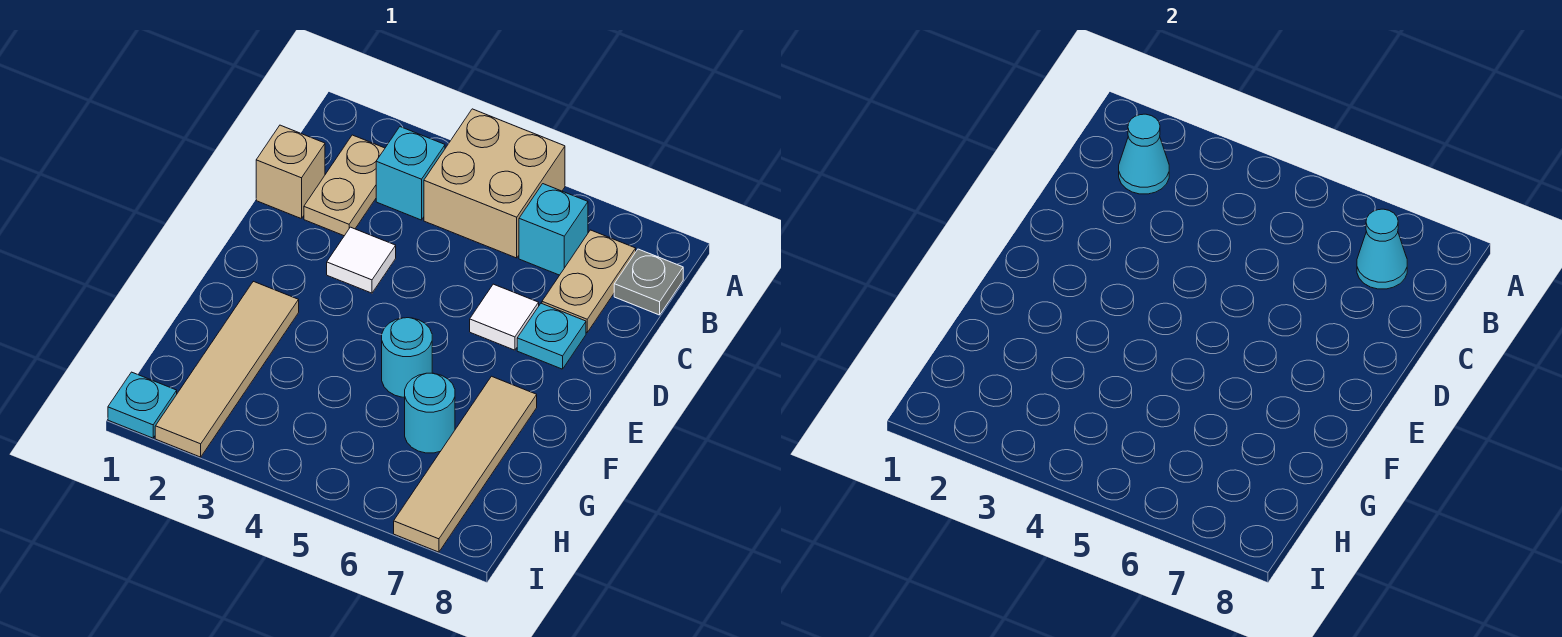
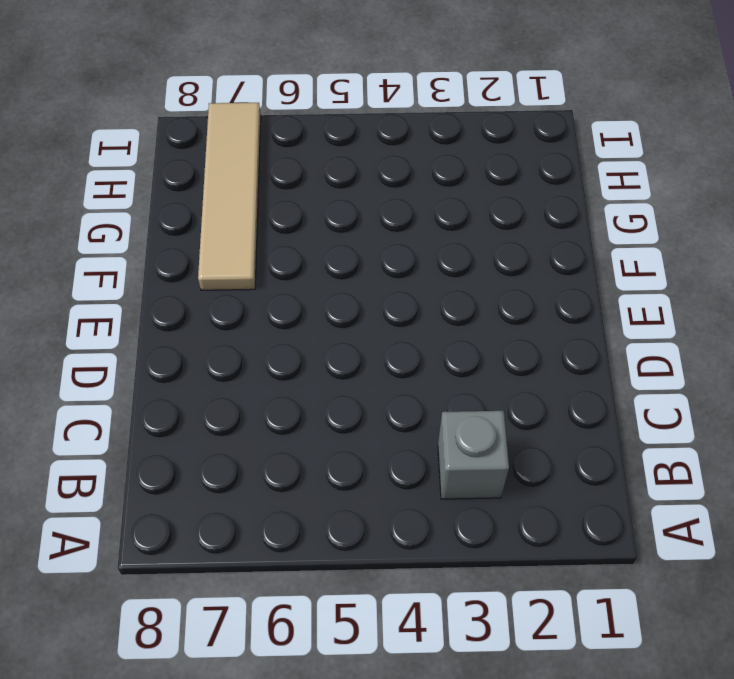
grey brick B3 level 1 -> cyan brick B3 level 1
none -> tan brick A4:B5 level 1
none -> tan plate B2:C2 level 1
none -> cyan brick B6 level 1

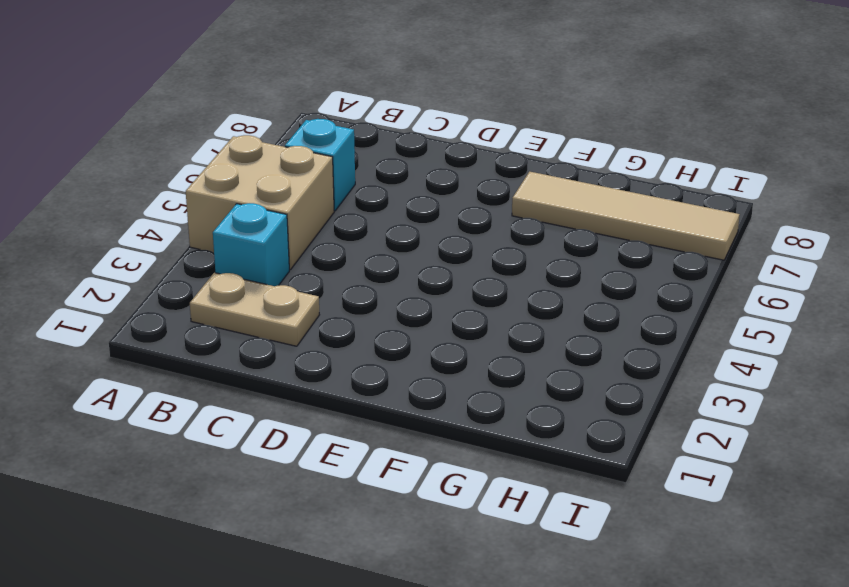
none -> tan plate B7:C7 level 1
none -> grey plate B8 level 1
none -> tan brick C1 level 1

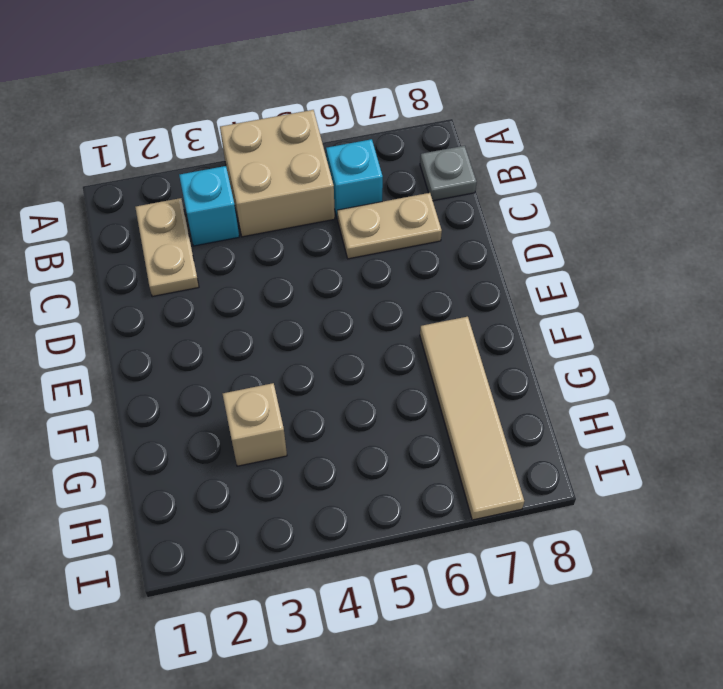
tan plate C6:C7 level 1 -> tan plate B7:C7 level 1
tan brick G3 level 1 -> tan brick C1 level 1
none -> white tile D3 level 1
none -> white tile D6 level 1
none -> cyan plate D7 level 1

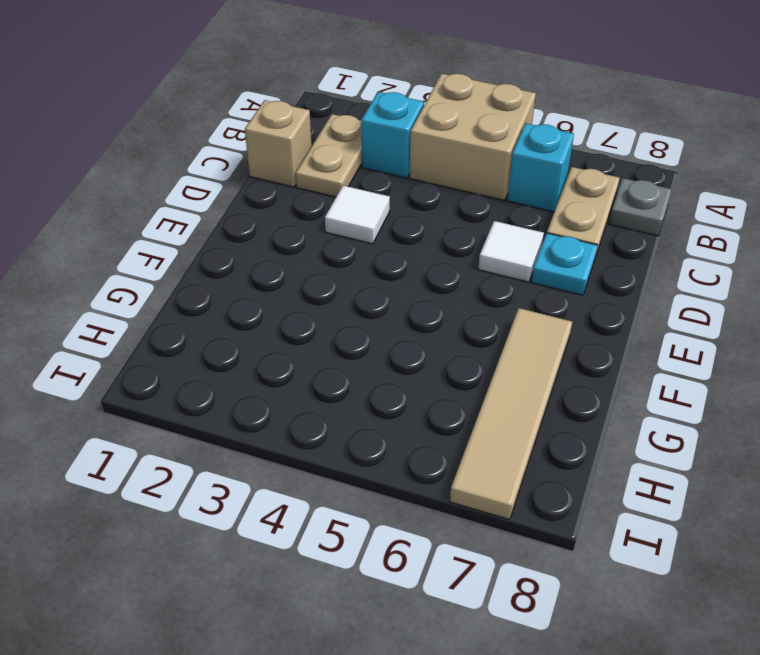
none -> tan tile F2:I2 level 1
none -> cyan round brick F5 level 1
none -> cyan round brick G6 level 1

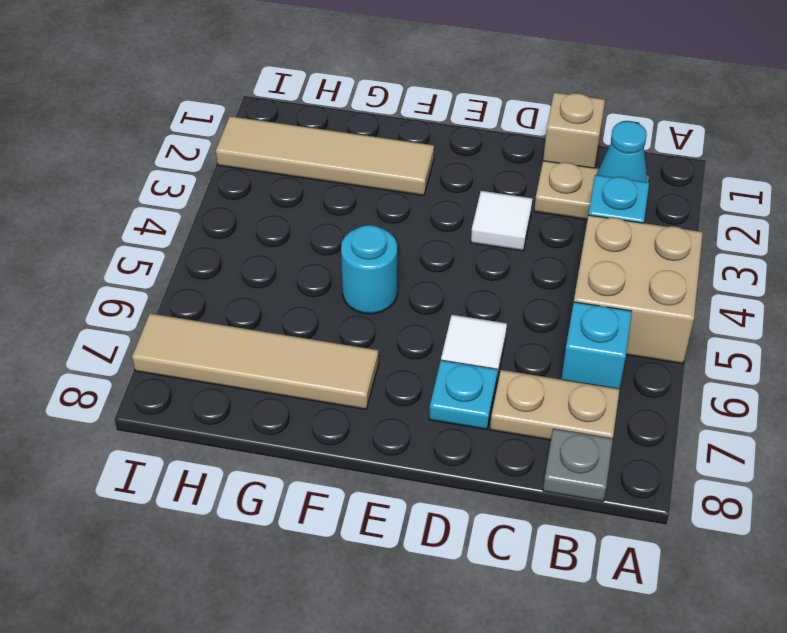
none -> cyan round brick G6 level 1
none -> cyan plate I1 level 1
none -> cyan cone B7 level 2

